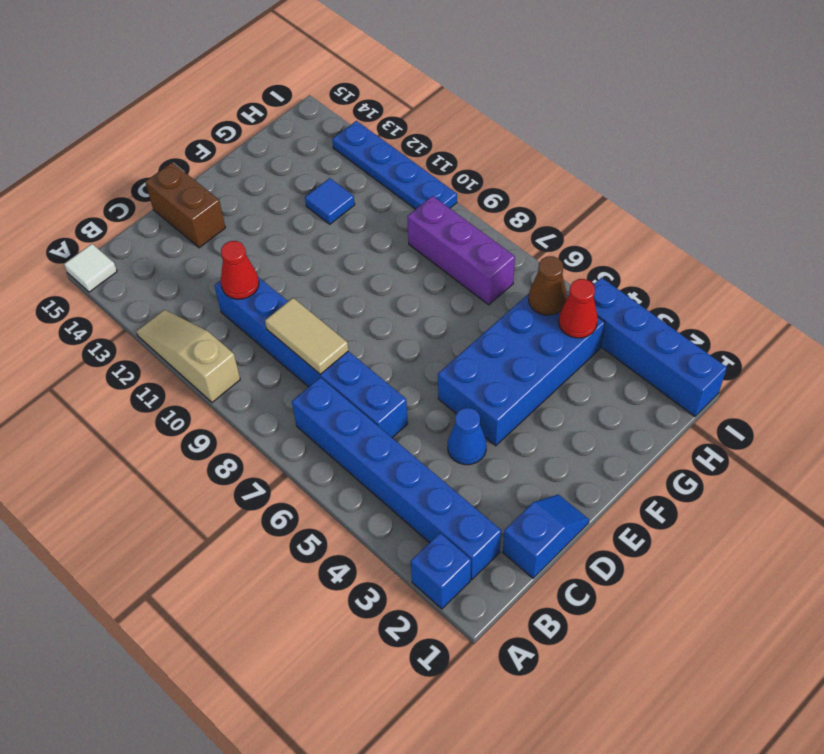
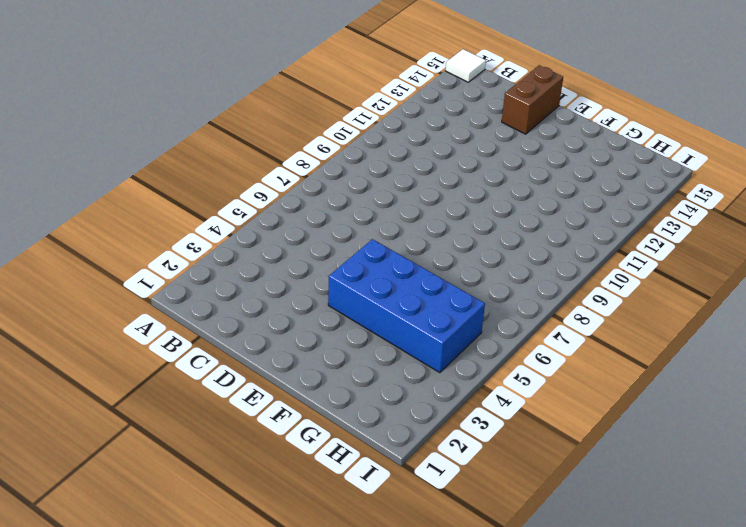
none -> blue brick A2 level 1
none -> tan slope A10:A12 level 1 top 10
none -> blue brick B2:B7 level 1

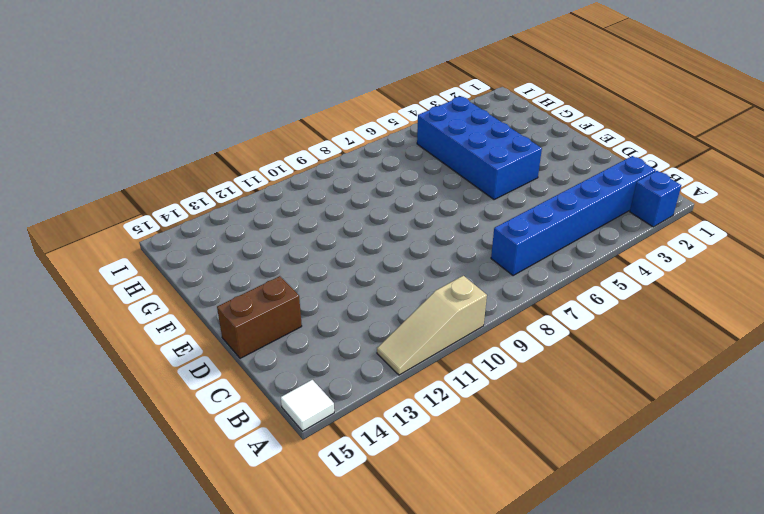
none -> blue slope C1:D1 level 1 top C
none -> blue brick C6:C11 level 1
none -> blue cone D4 level 1

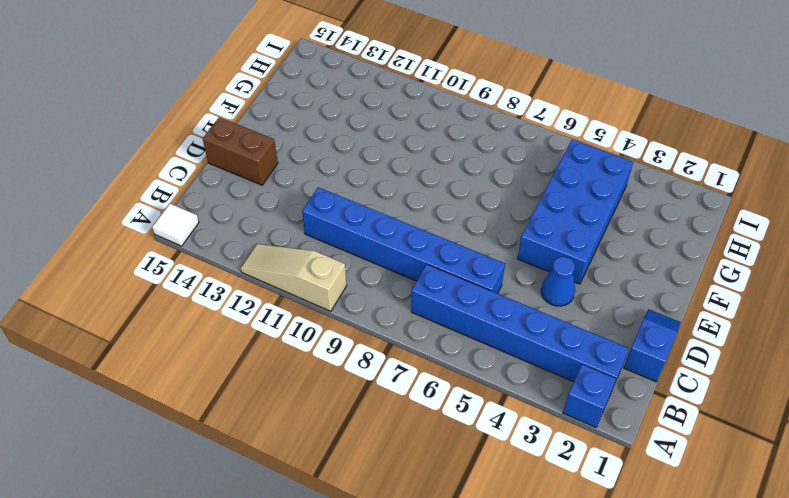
none -> blue tile G12 level 1
none -> purple brick H7:H9 level 1
none -> blue brick I1:I4 level 1

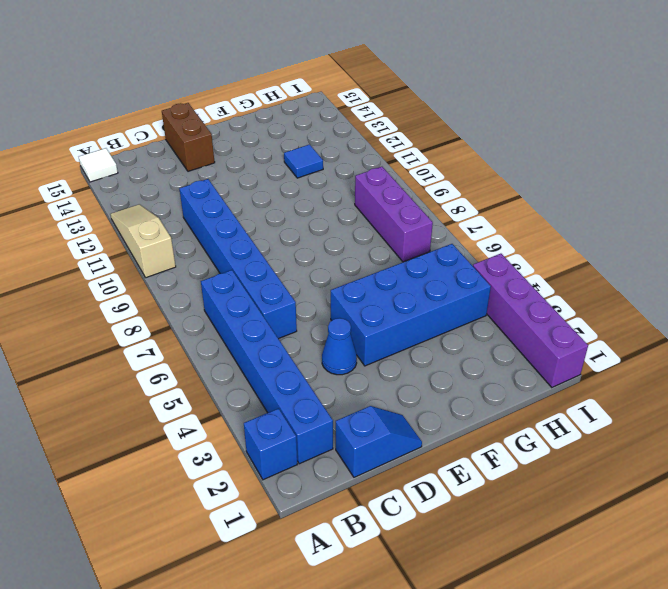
purple brick I1:I4 level 1 -> blue brick I1:I4 level 1
none -> blue plate I10:I13 level 1
none -> tan tile C8:C9 level 2
none -> red cone C11 level 2

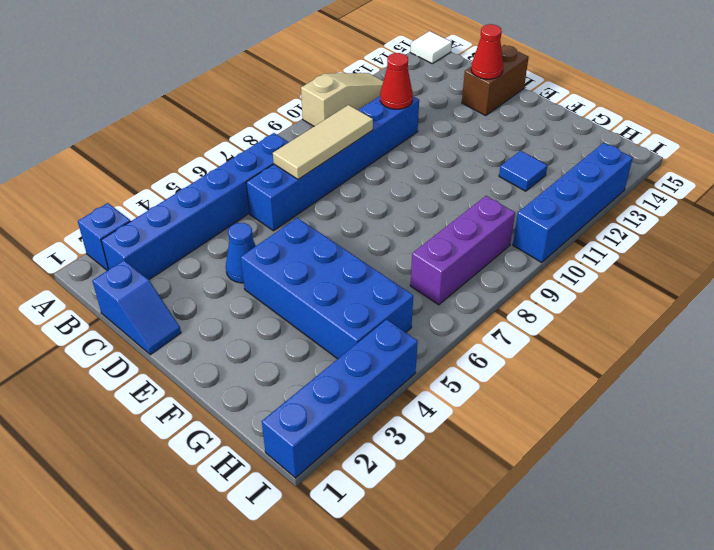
tan tile C7:C9 level 2 -> tan tile C8:C9 level 2
red cone D14 level 2 -> red cone H4 level 2
blue brick I10:I13 level 1 -> blue plate I10:I13 level 1
none -> brown cone H5 level 2

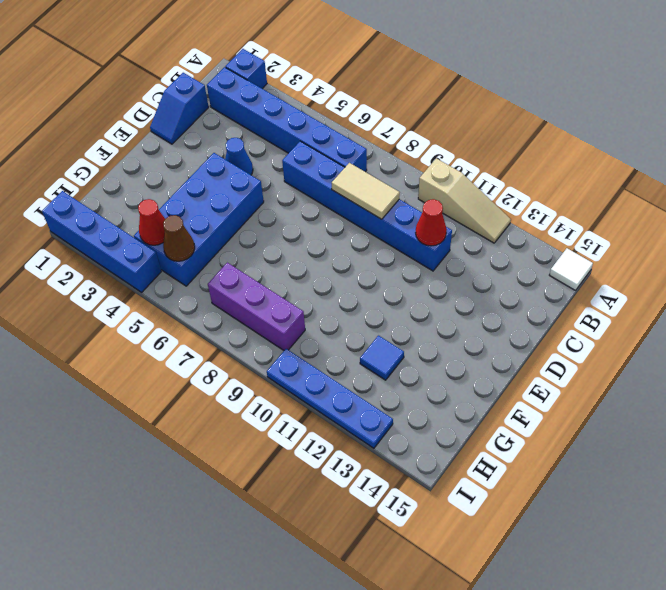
none -> brown brick D14:D15 level 1

